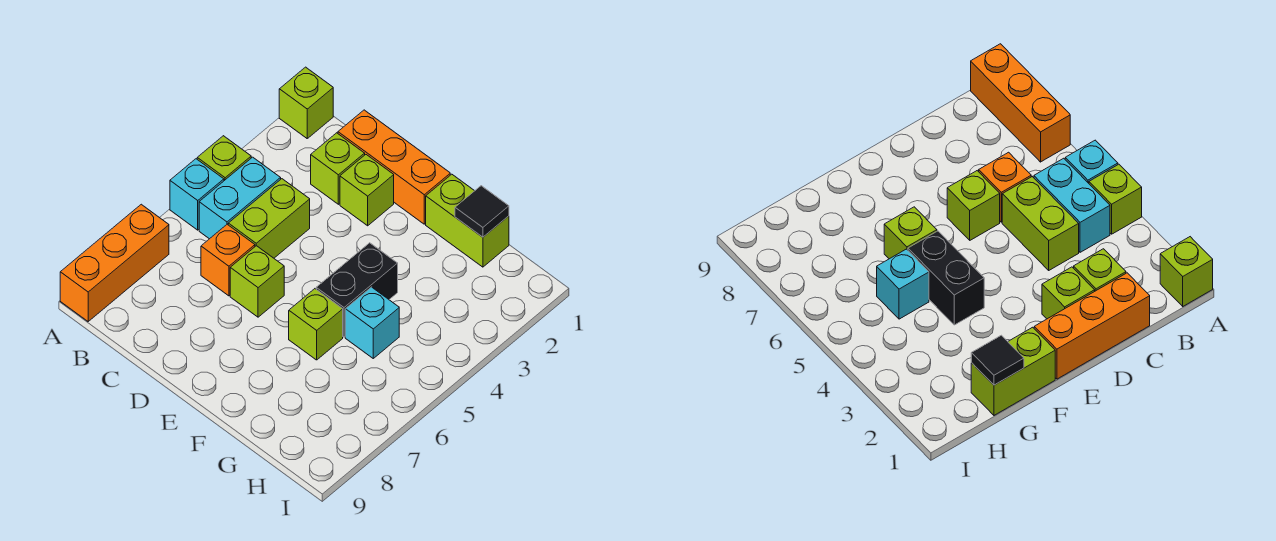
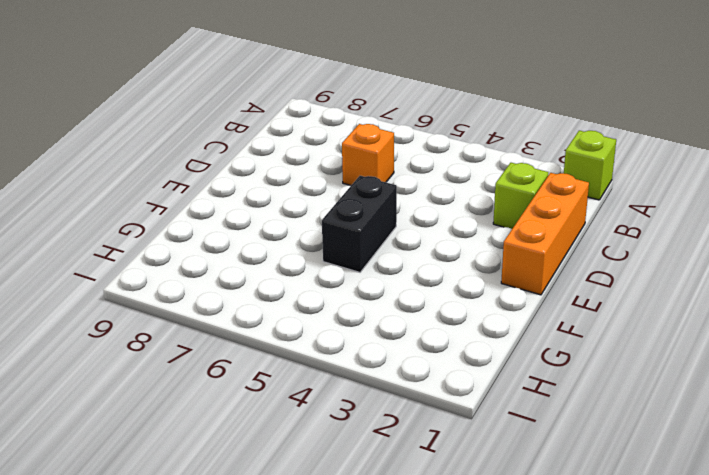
black brick E5:F5 level 1 -> black brick F4:F5 level 1
none -> lime brick A4 level 1
none -> cyan brick A5 level 1
none -> orange brick A7:A9 level 1

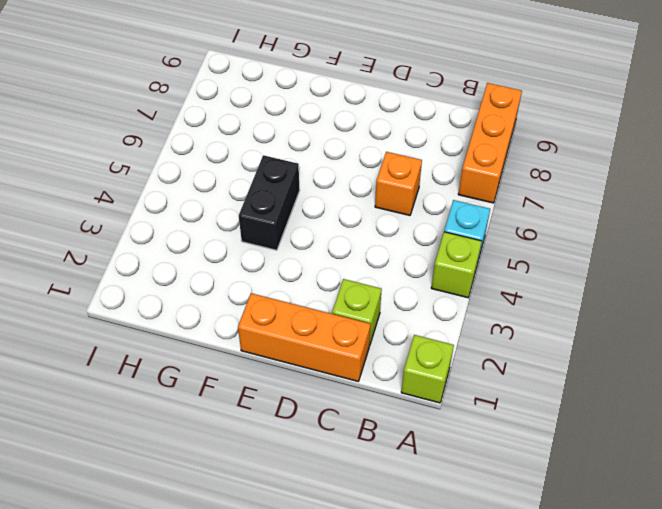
none -> cyan brick B4:B5 level 1
none -> lime brick C4:C5 level 1
none -> lime brick D2 level 1

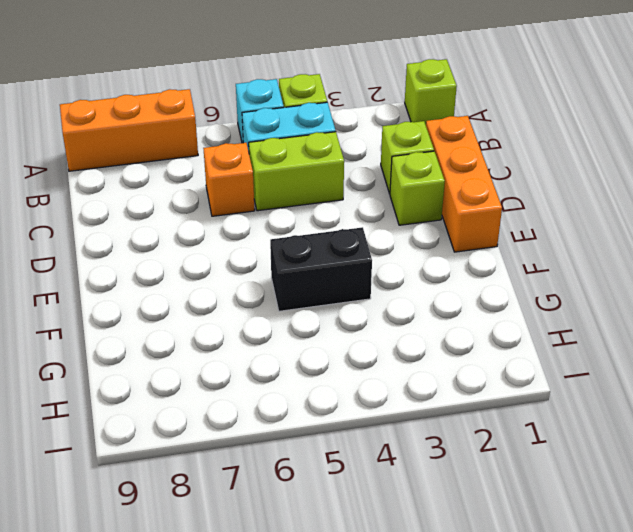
none -> lime brick D6 level 1
none -> lime brick F1:G1 level 1
none -> lime brick F6 level 1

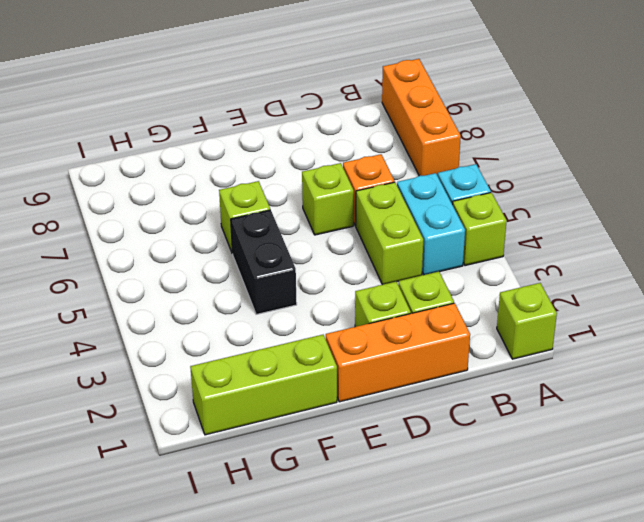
lime brick F1:H1 level 1 -> lime brick F1:G1 level 1
none -> cyan brick G5 level 1
none -> black tile G1 level 2

